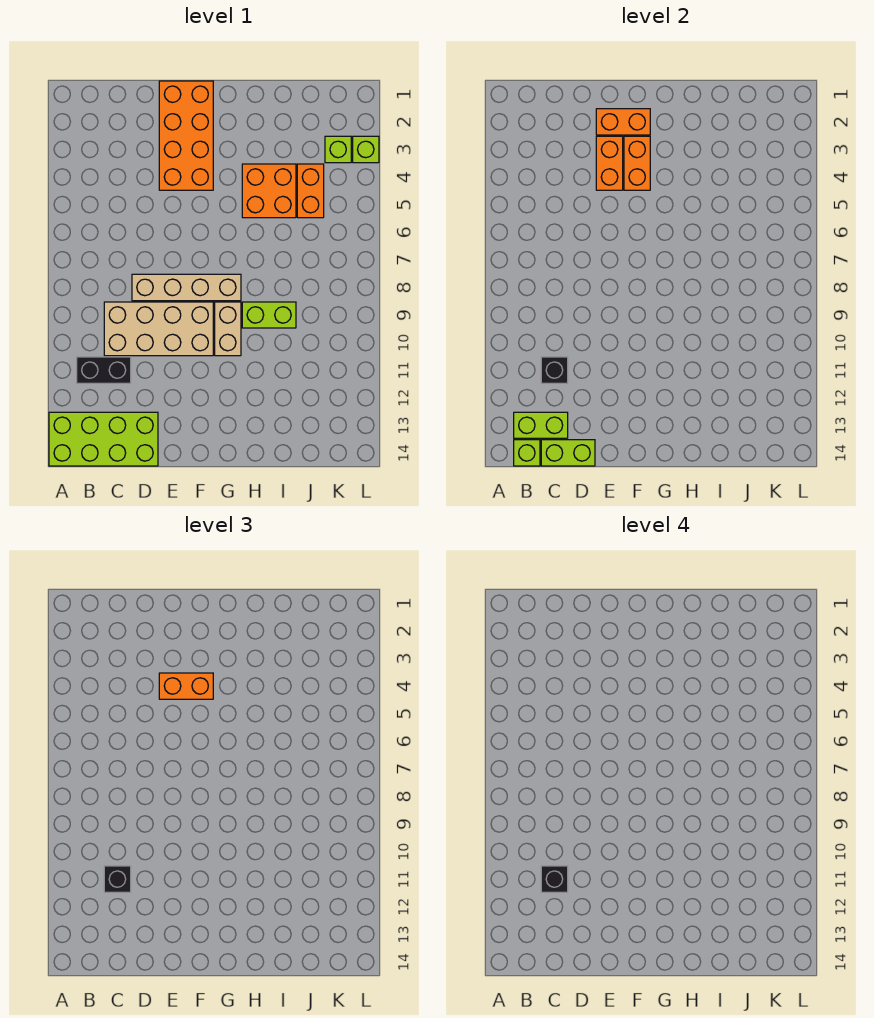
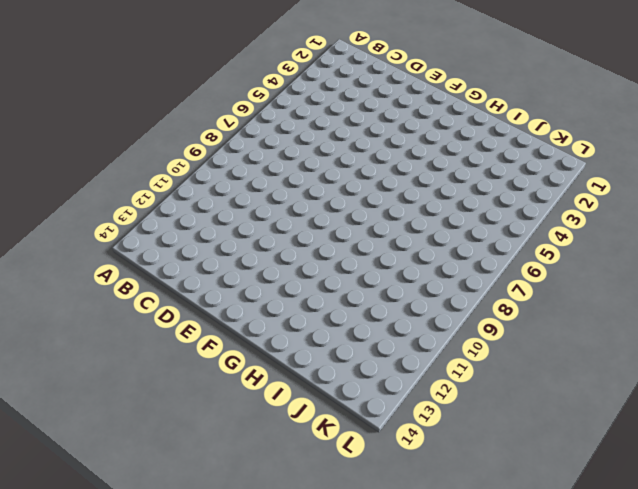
none -> lime brick A13:D14 level 1
none -> black brick B11:C11 level 1
none -> tan brick C9:F10 level 1

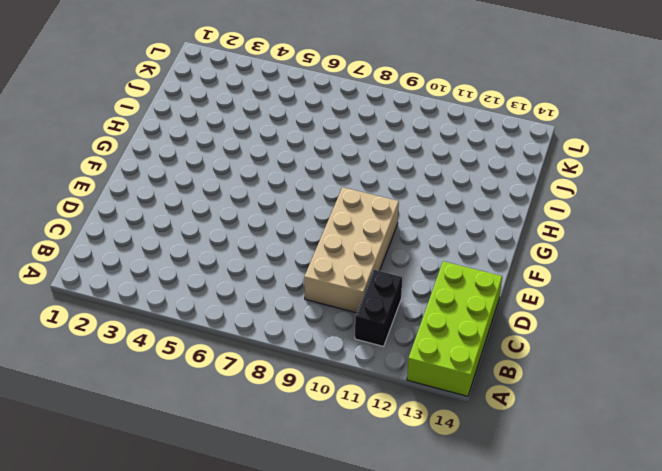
none -> tan brick D8:G8 level 1
none -> orange brick E1:F4 level 1
none -> tan brick G9:G10 level 1

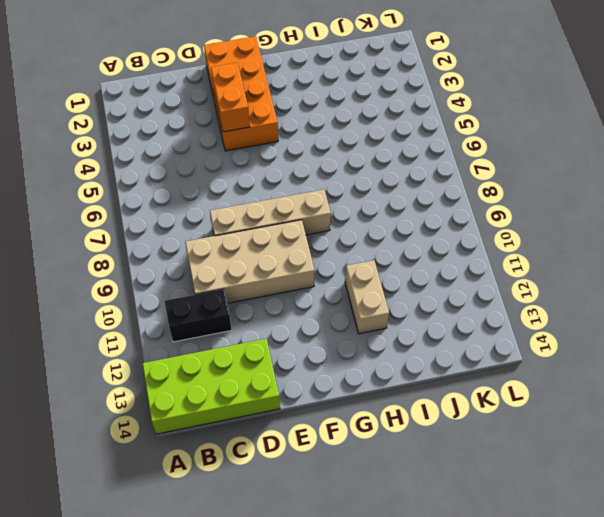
tan brick H11:H12 level 1 -> tan brick G9:G10 level 1
none -> orange brick H4:I5 level 1
none -> lime brick H9:I9 level 1
none -> orange brick J4:J5 level 1

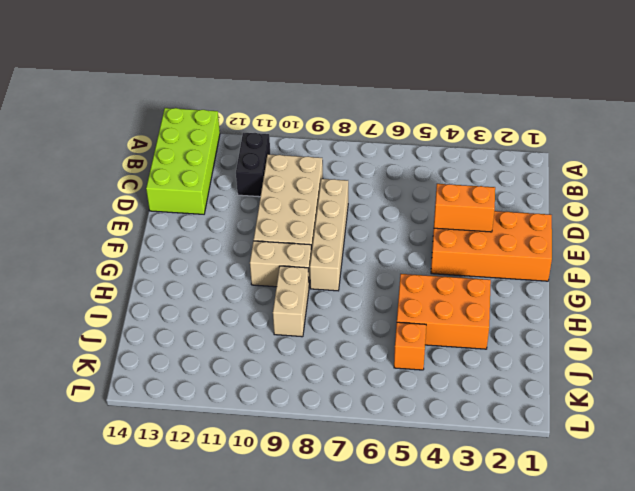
orange brick H3:I5 level 1 -> orange brick H4:I5 level 1
tan brick H9:I9 level 1 -> lime brick H9:I9 level 1
orange brick J5 level 1 -> orange brick J4:J5 level 1
none -> lime brick K3 level 1
none -> lime brick L3 level 1
none -> lime brick B13:C13 level 2

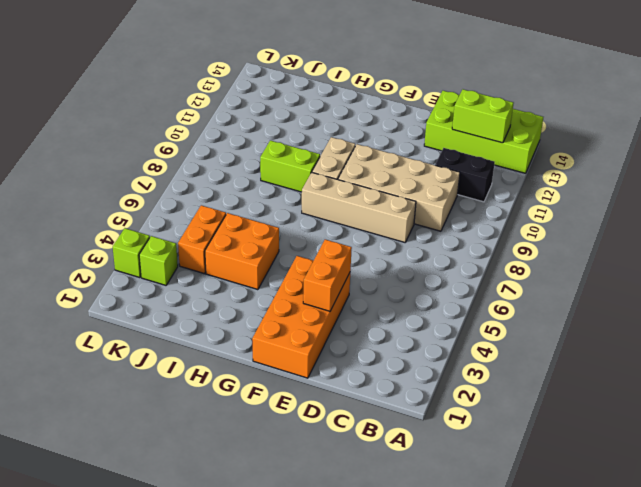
none -> lime brick B14 level 2
none -> black brick C11 level 2
none -> lime brick C14:D14 level 2

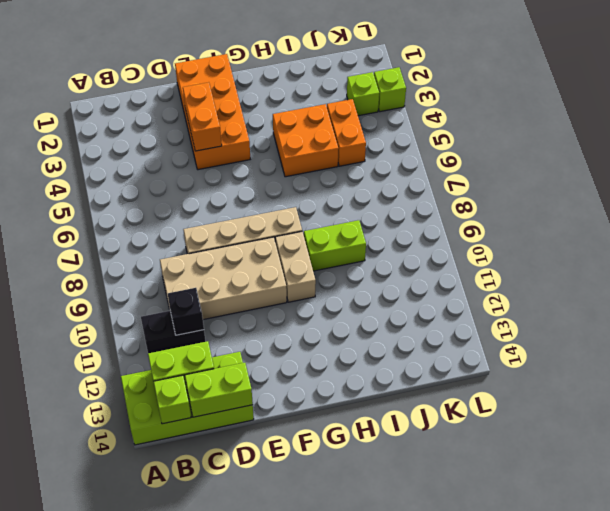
none -> orange brick E2:F2 level 2
none -> orange brick F3:F4 level 2
none -> black brick C11 level 3

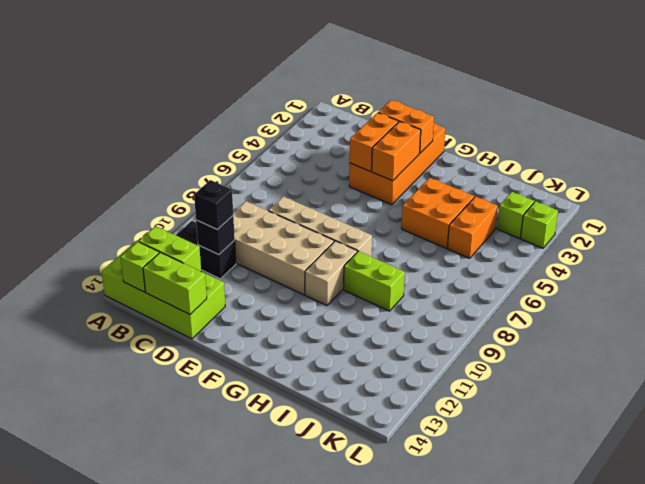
none -> orange brick E4:F4 level 3
none -> black brick C11 level 4

